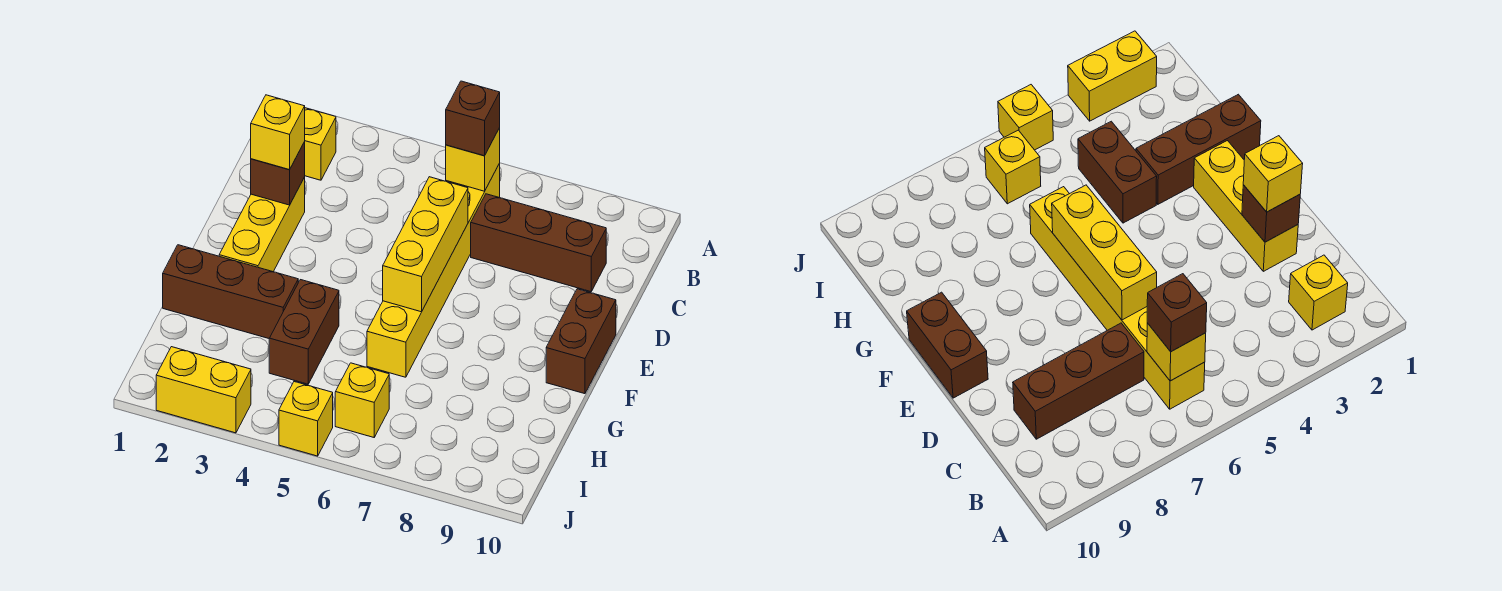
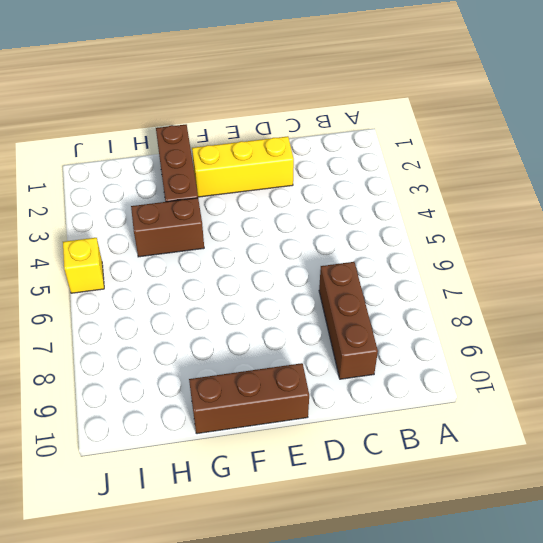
brown brick E10:G10 level 1 -> brown brick E10:F10 level 1
none -> yellow brick B2 level 1
none -> yellow brick B6:G6 level 1
none -> yellow brick I6 level 1

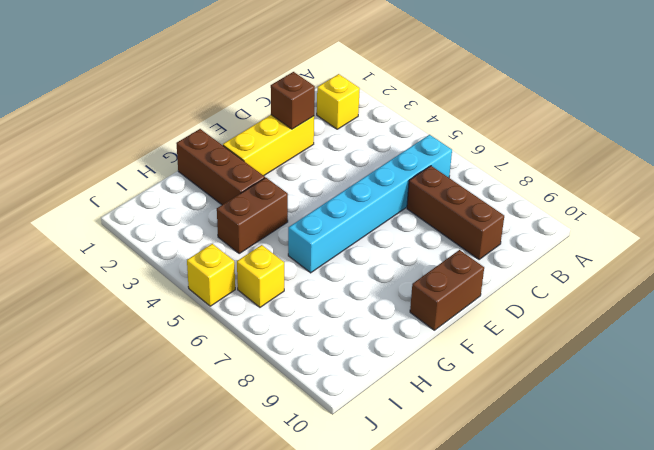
cyan brick B6:G6 level 1 -> yellow brick B6:G6 level 1
none -> yellow brick J2:J3 level 1
none -> yellow brick B6 level 2
none -> yellow brick D6:F6 level 2

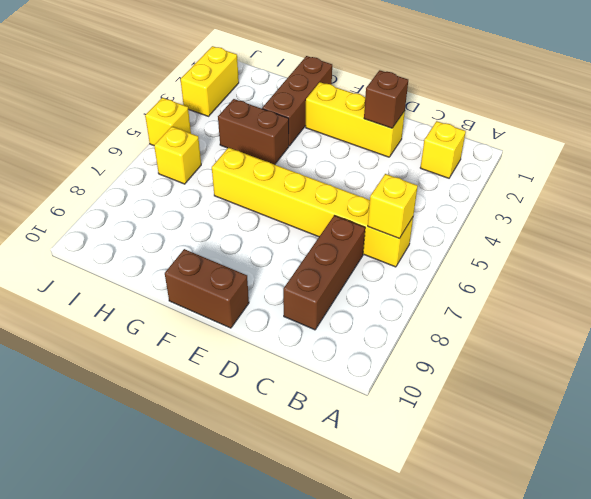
none -> yellow brick D6:F6 level 2
none -> brown brick B6 level 3
none -> yellow brick D2 level 3

